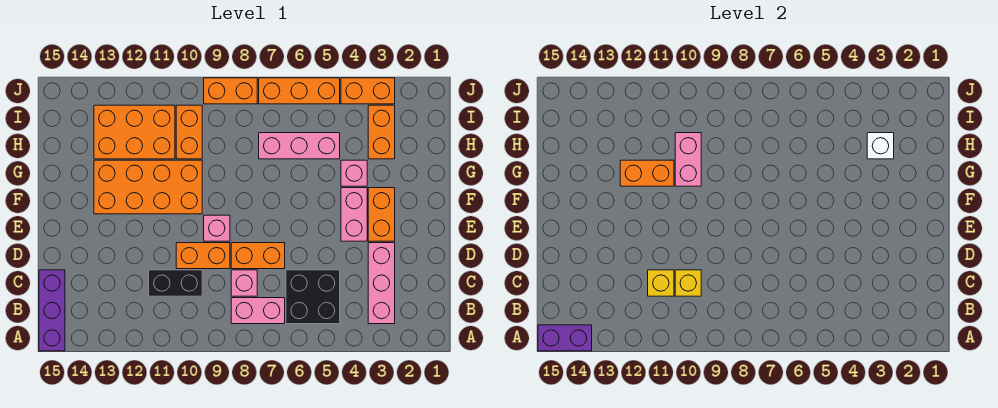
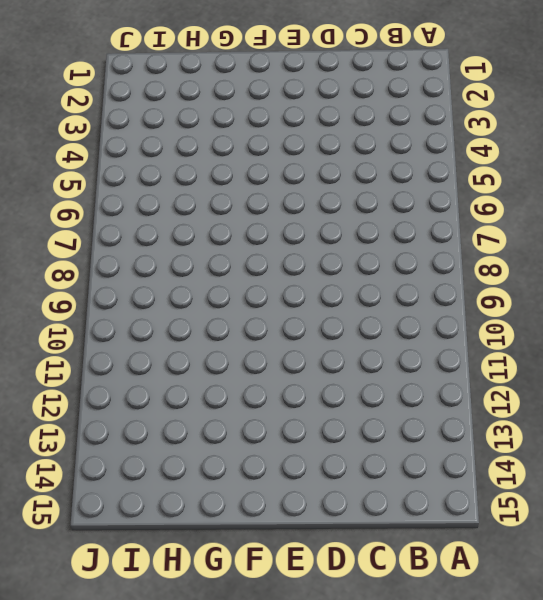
none -> purple brick A15:C15 level 1
none -> pink brick B3:D3 level 1
none -> black brick B5:C6 level 1

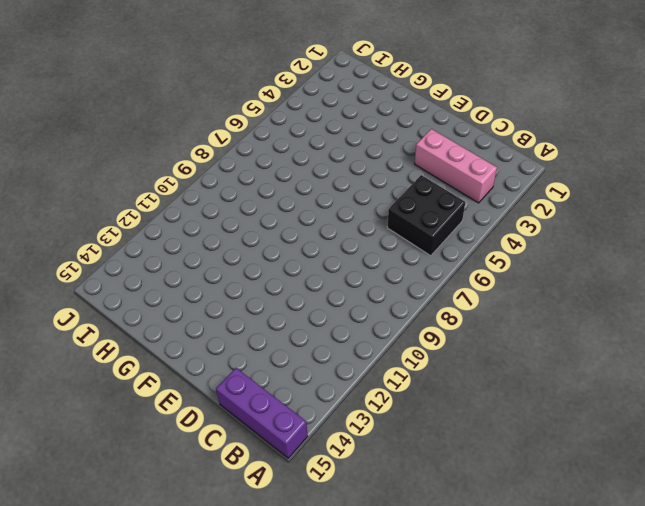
none -> pink brick B7:B8 level 1
none -> pink brick C8 level 1
none -> black brick C10:C11 level 1

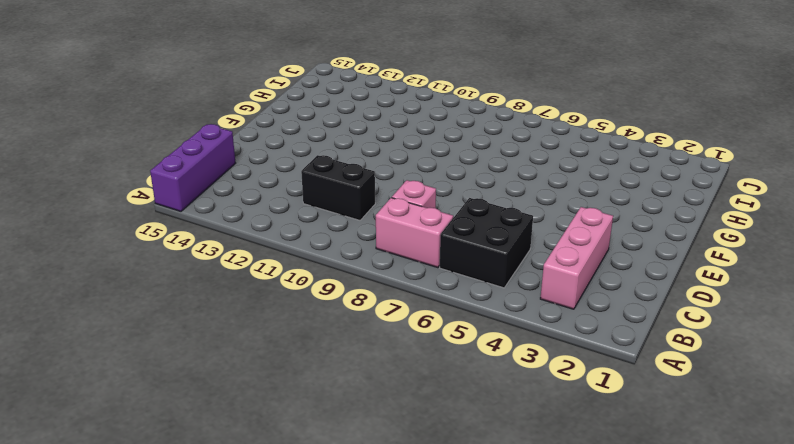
none -> orange brick D7:D8 level 1
none -> orange brick D9:D10 level 1
none -> orange brick E3:F3 level 1

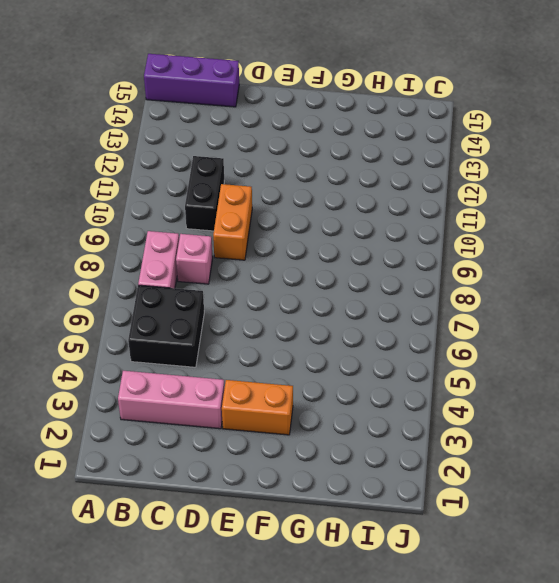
none -> orange brick D7:D8 level 1
none -> pink brick E4:F4 level 1
none -> pink brick E9 level 1

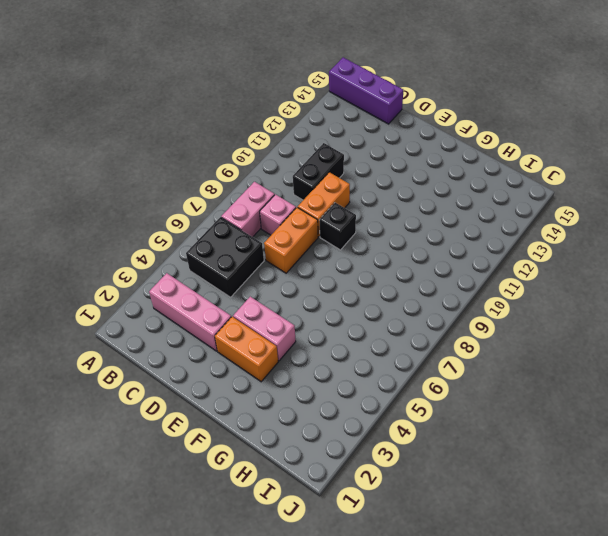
black brick E9 level 1 -> pink brick E9 level 1
none -> orange brick F10:G13 level 1
none -> pink brick G4 level 1
none -> orange brick H3:I3 level 1

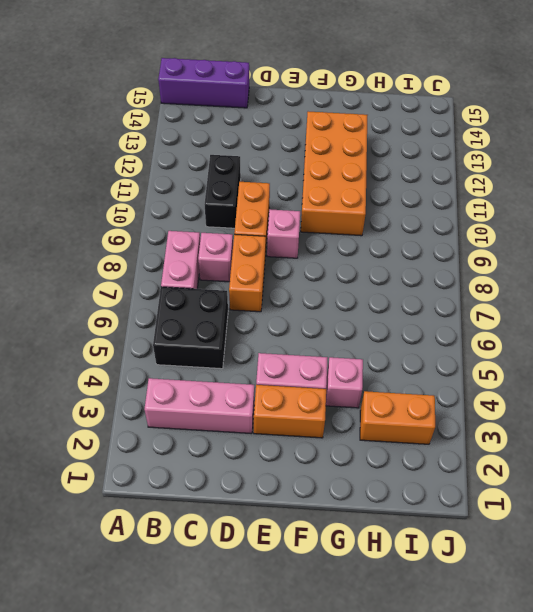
none -> pink brick H5:H7 level 1
none -> orange brick H10:I10 level 1
none -> orange brick H11:I13 level 1

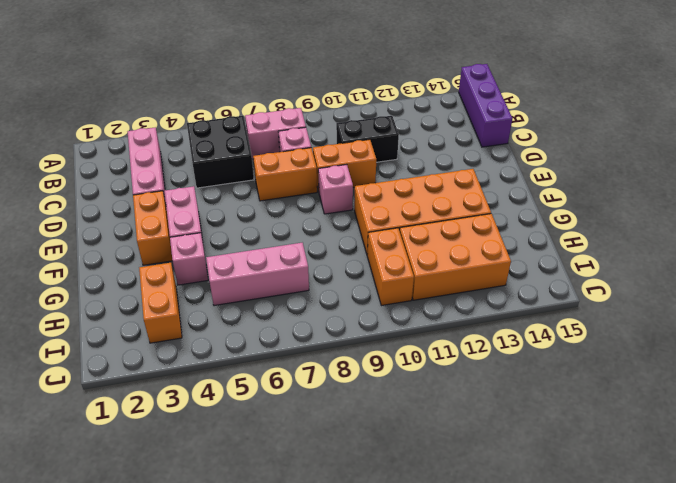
none -> orange brick J3:J4 level 1
none -> orange brick J5:J7 level 1
none -> orange brick J8:J9 level 1

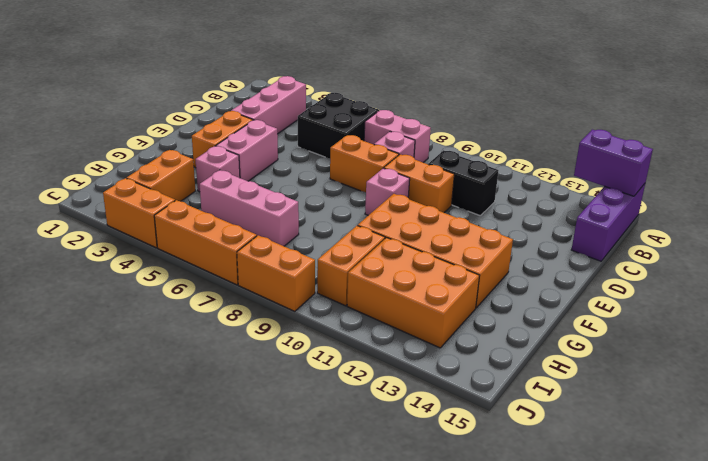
none -> yellow brick C10 level 2
none -> yellow brick C11 level 2
none -> pink brick G10:H10 level 2

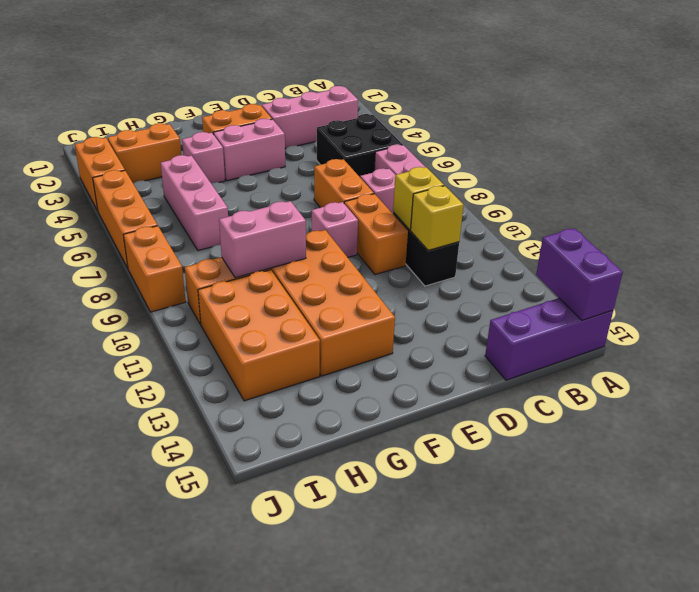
none -> orange brick G11:G12 level 2
none -> white brick H3 level 2

